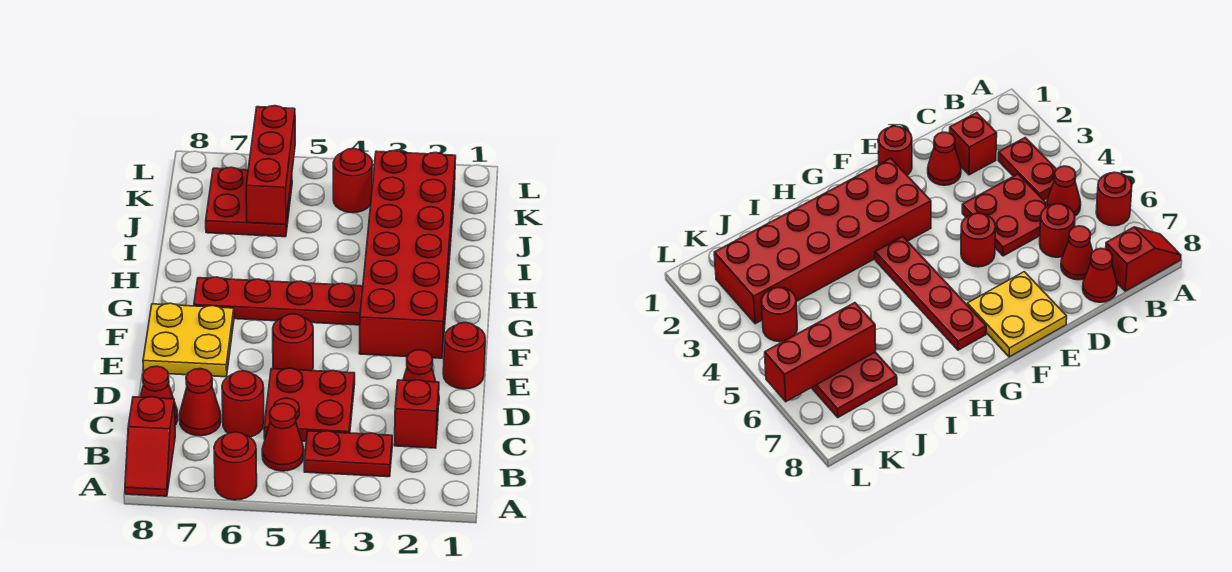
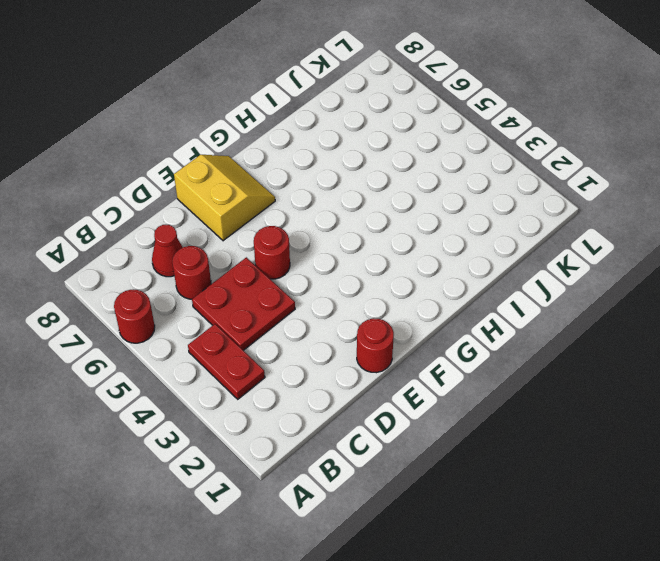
yellow slope E7:F8 level 1 top E -> yellow plate E7:F8 level 1
none -> red slope A8:B8 level 1 top B
none -> red cone B5 level 1
none -> red brick C2 level 1

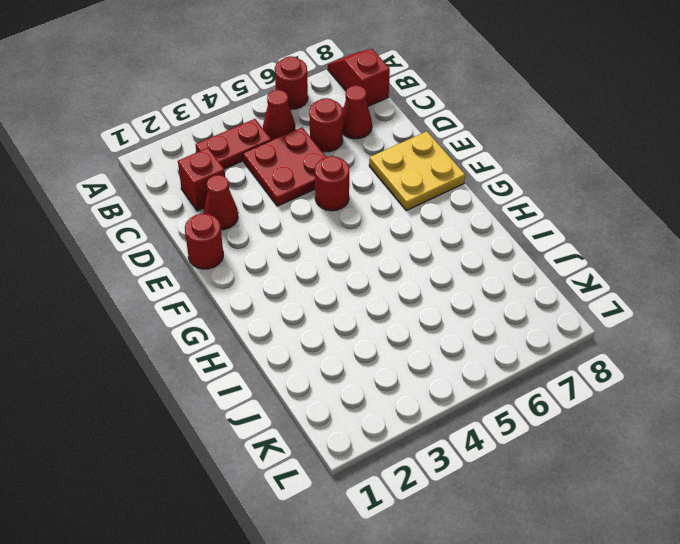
none -> red cone C8 level 1
none -> red brick F2:K3 level 1
none -> red plate G4:G7 level 1

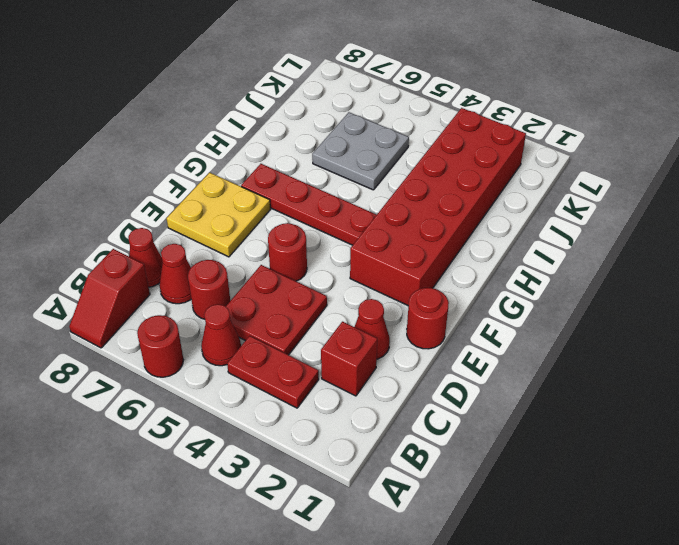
grey plate I5:J6 level 1 -> red plate J6:K7 level 1
none -> red round brick K4 level 1
none -> red brick J6:L6 level 2

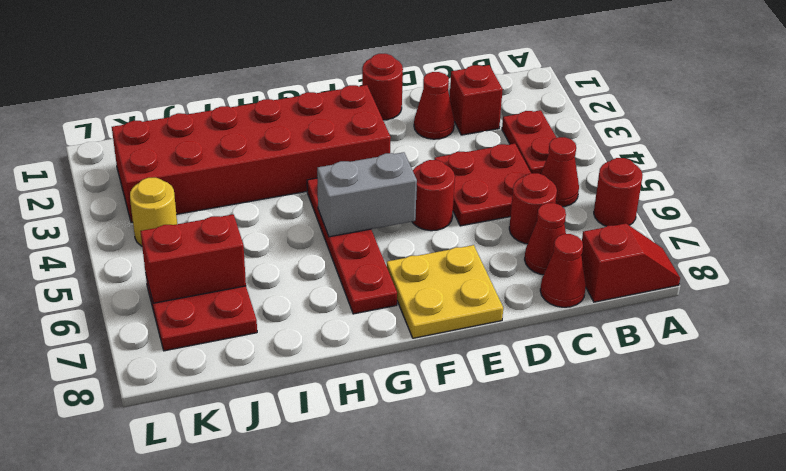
grey brick F5:G5 level 2 -> none
red brick J6:K6 level 2 -> red brick J6:L6 level 2
yellow round brick K4 level 1 -> red round brick K4 level 1

